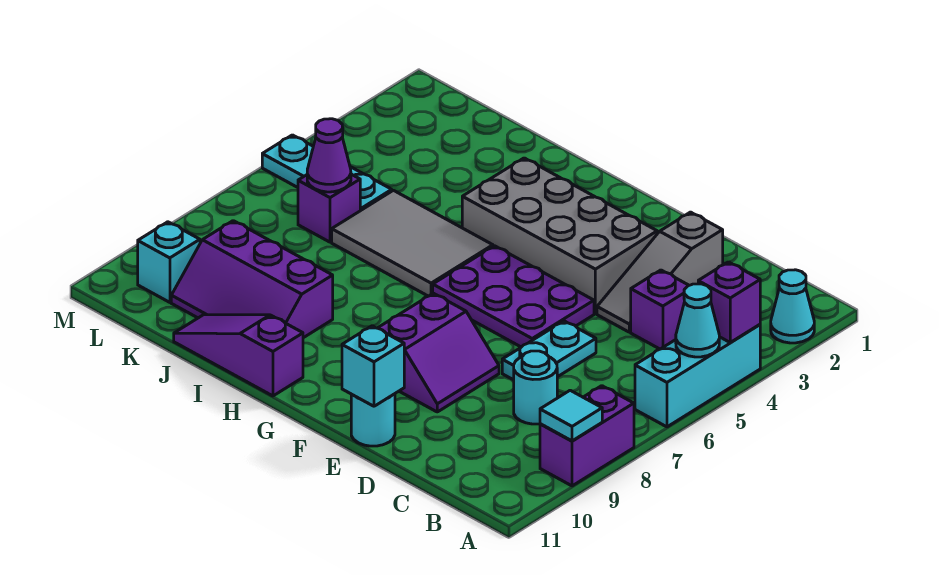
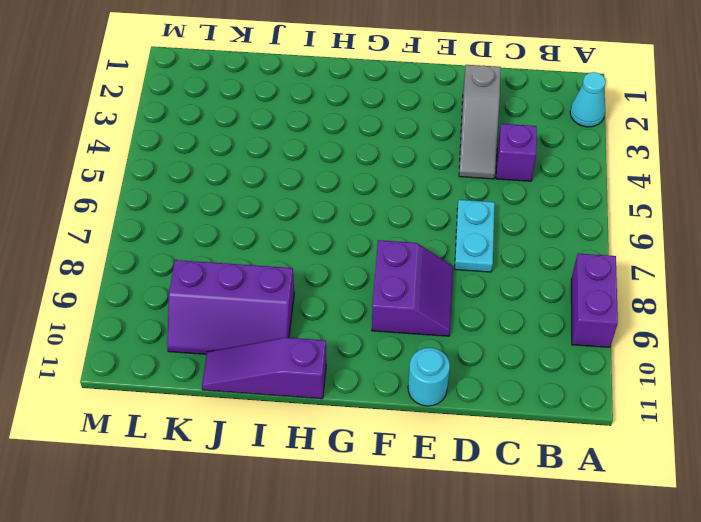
none -> cyan brick A4:A6 level 1
none -> cyan round brick C8 level 1
none -> grey brick E3:H4 level 1

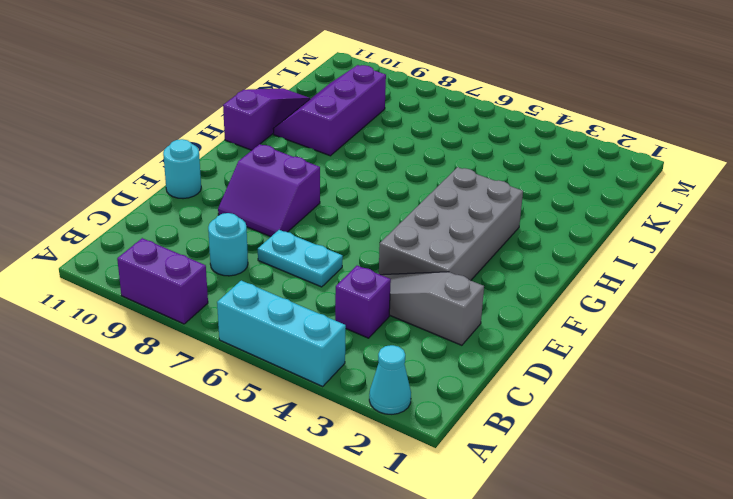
none -> purple plate E5:G6 level 1
none -> grey tile H5:J6 level 1
none -> cyan plate K5:M5 level 1

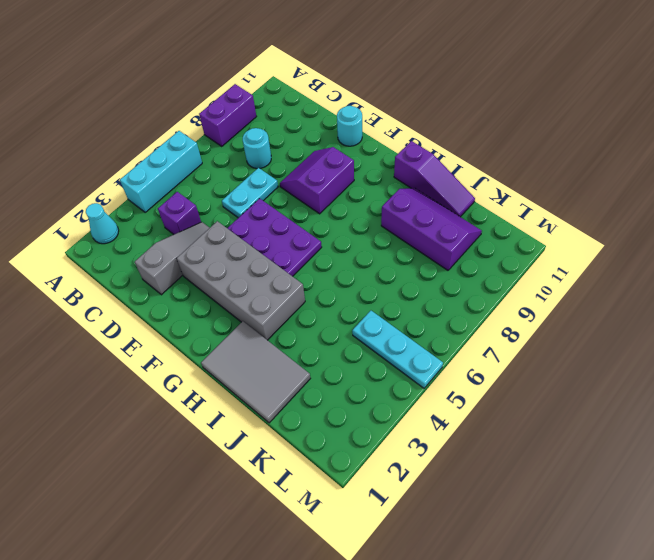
grey tile H1:J2 level 1 -> grey tile H5:J6 level 1
none -> purple brick K6 level 1
none -> cyan brick L10 level 1
none -> purple brick A4 level 2

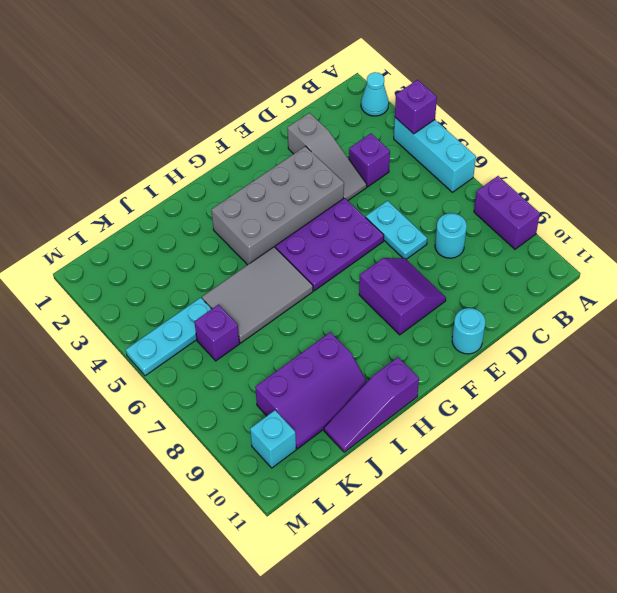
none -> cyan cone A5 level 2
none -> cyan tile A9 level 2
none -> cyan brick E11 level 2

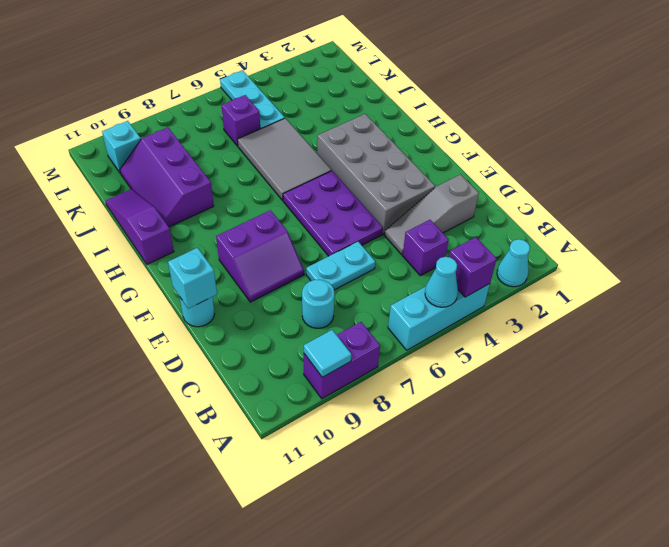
none -> purple cone K6 level 2

